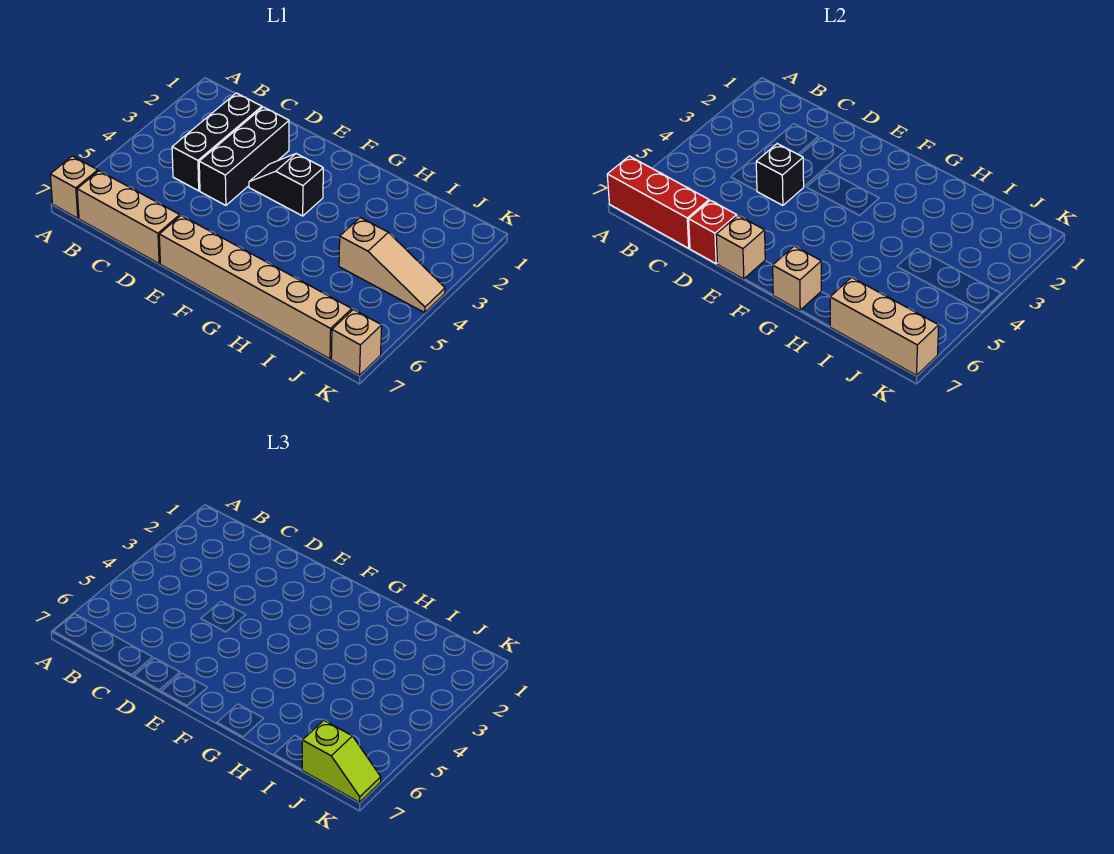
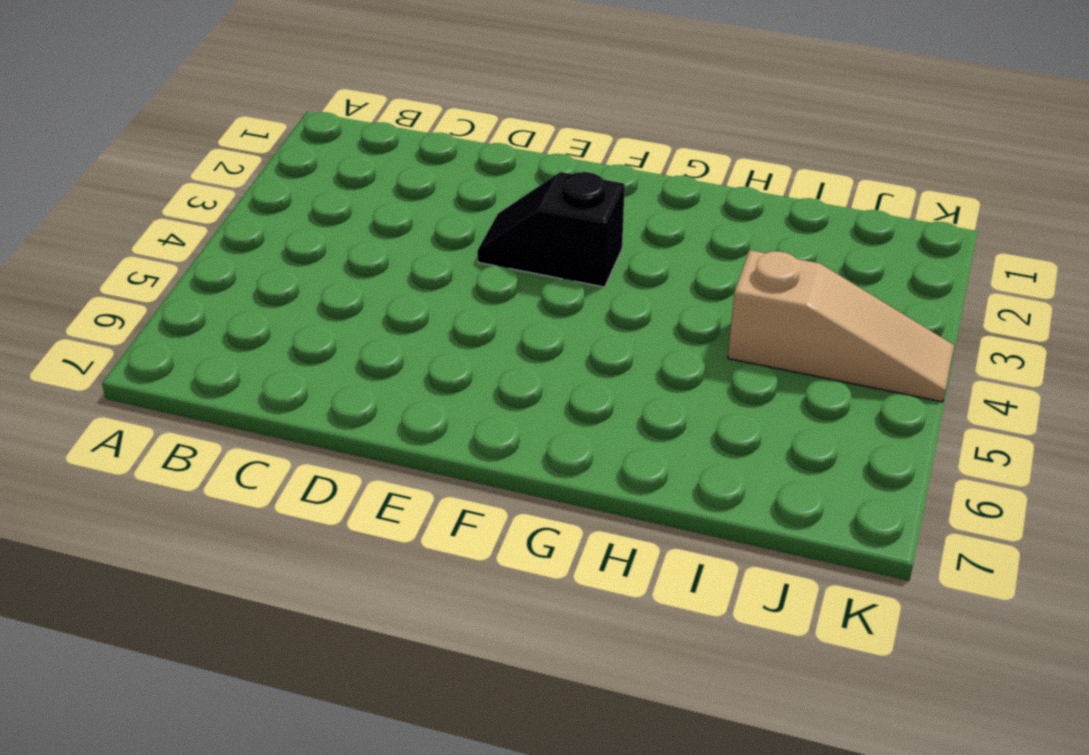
none -> tan brick A7 level 1
none -> tan brick B7:D7 level 1
none -> black brick C2:C4 level 1

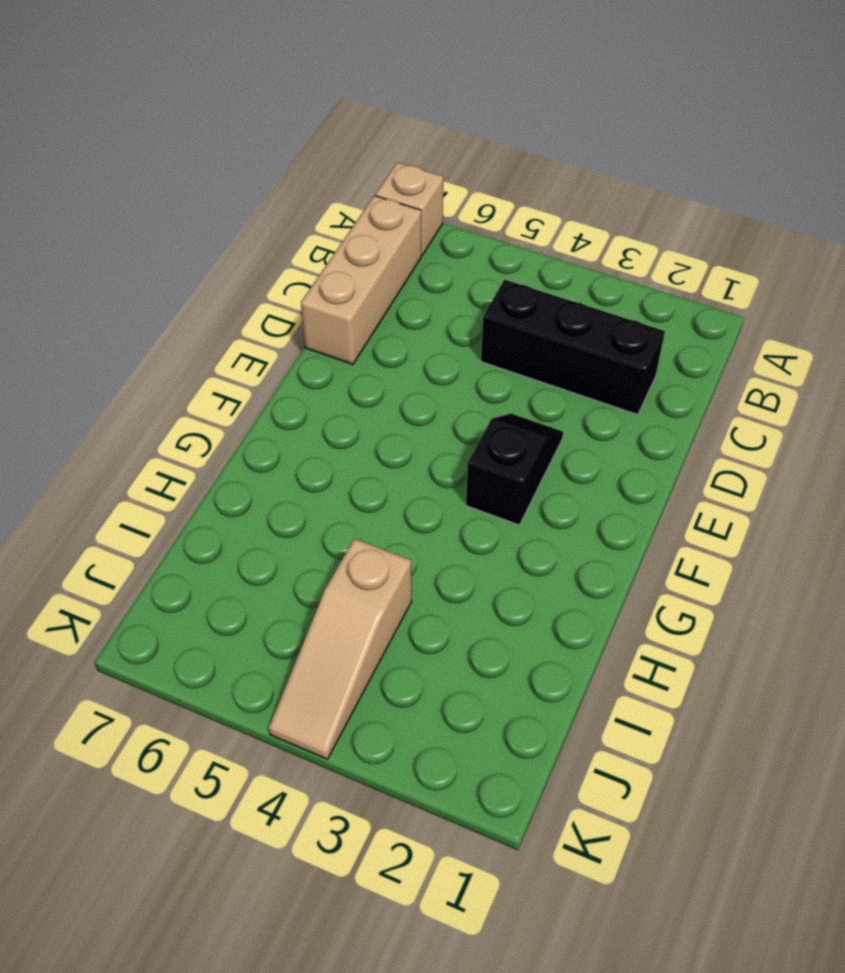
none -> black brick D2:D4 level 1
none -> tan brick E7:J7 level 1
none -> tan brick K7 level 1

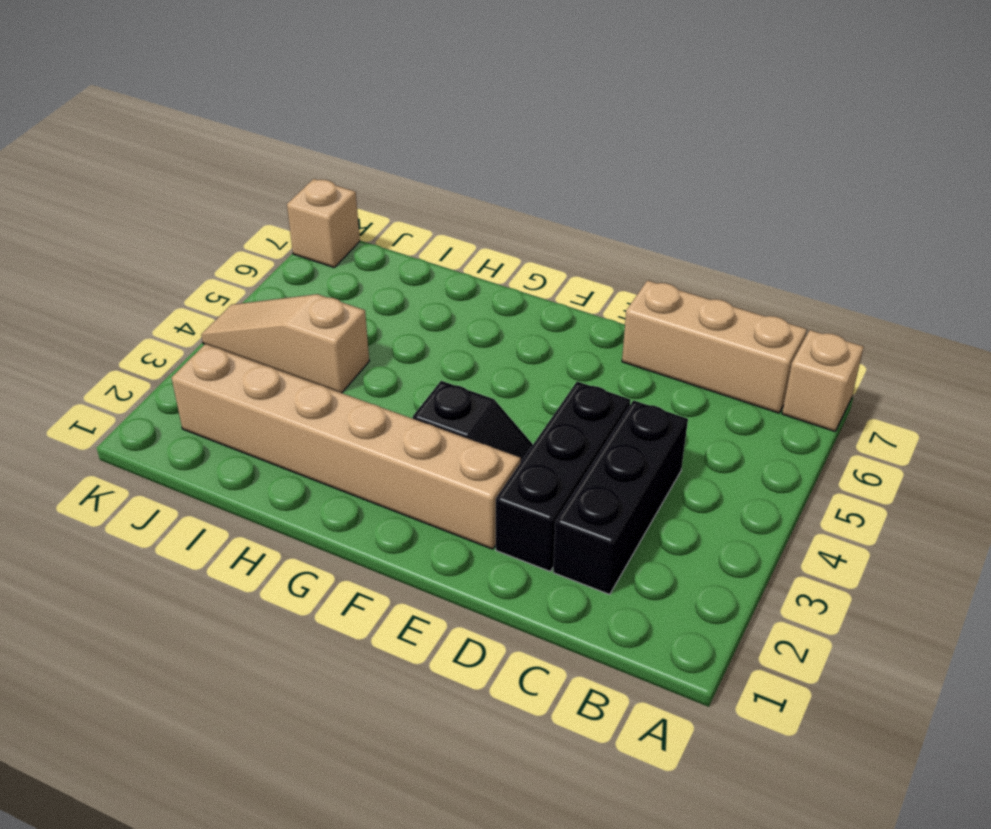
tan brick E2:J2 level 1 -> tan brick E7:J7 level 1
none -> red brick A7:C7 level 2
none -> black brick D4 level 2
none -> red brick D7 level 2

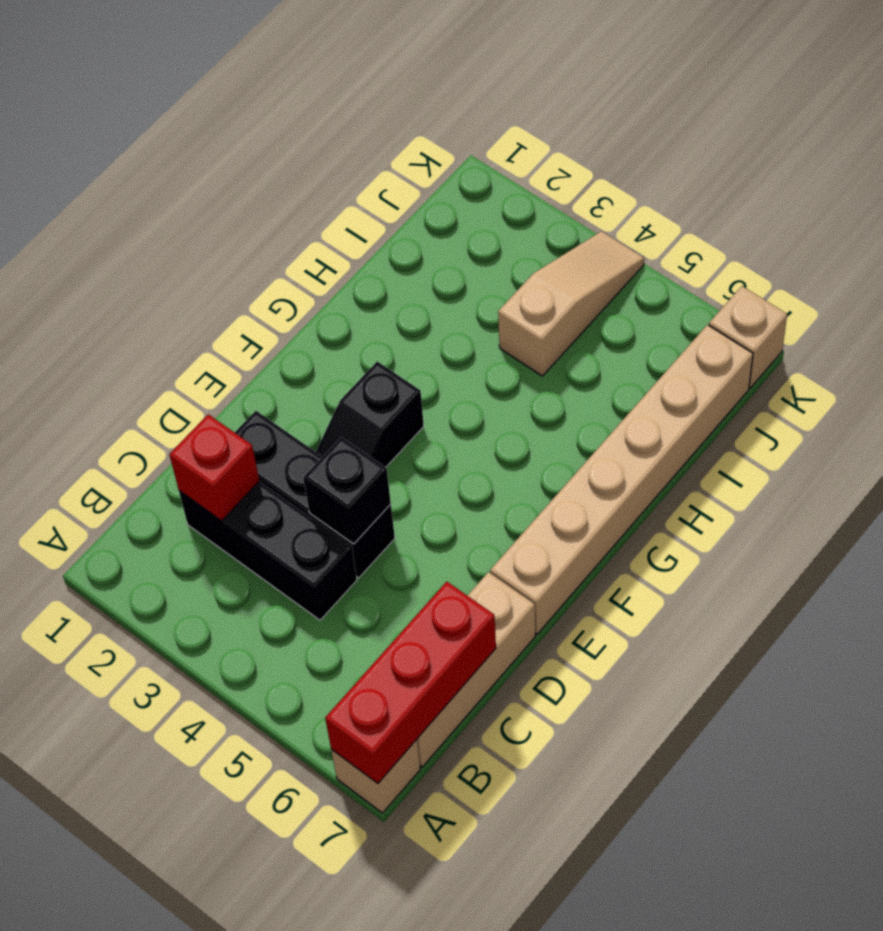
red brick C2 level 2 -> red brick D7 level 2
none -> tan brick E7 level 2
none -> tan brick G7 level 2
none -> tan brick I7:K7 level 2

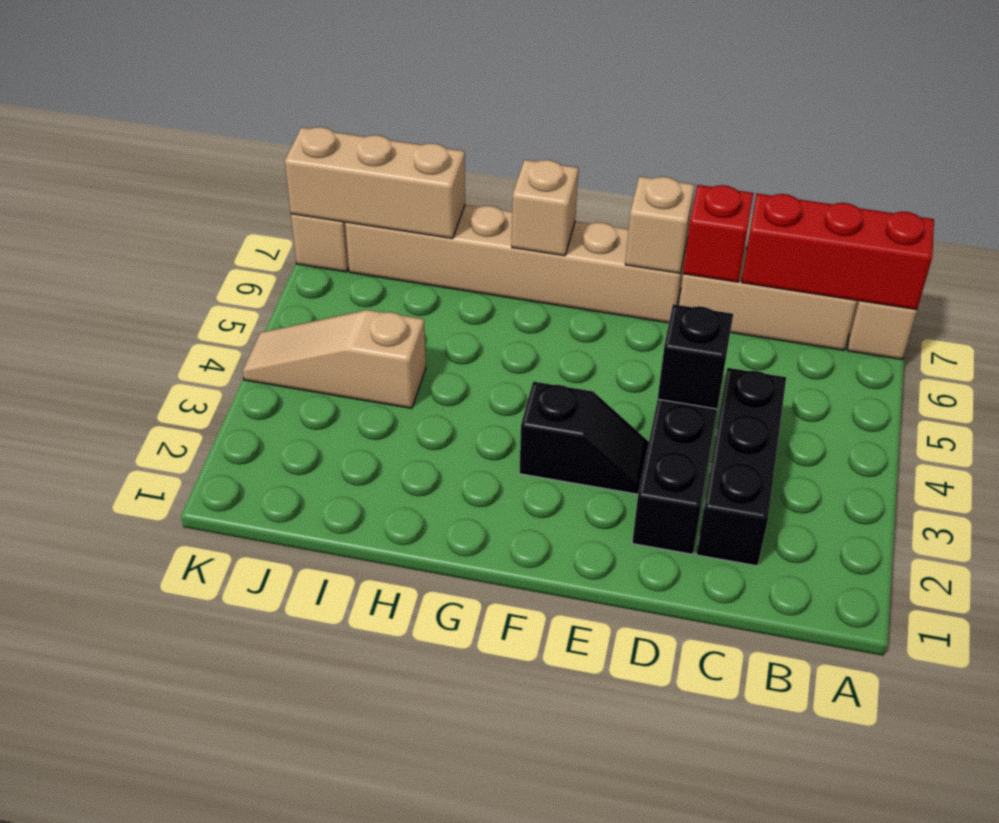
none -> lime slope J7:K7 level 3 top J

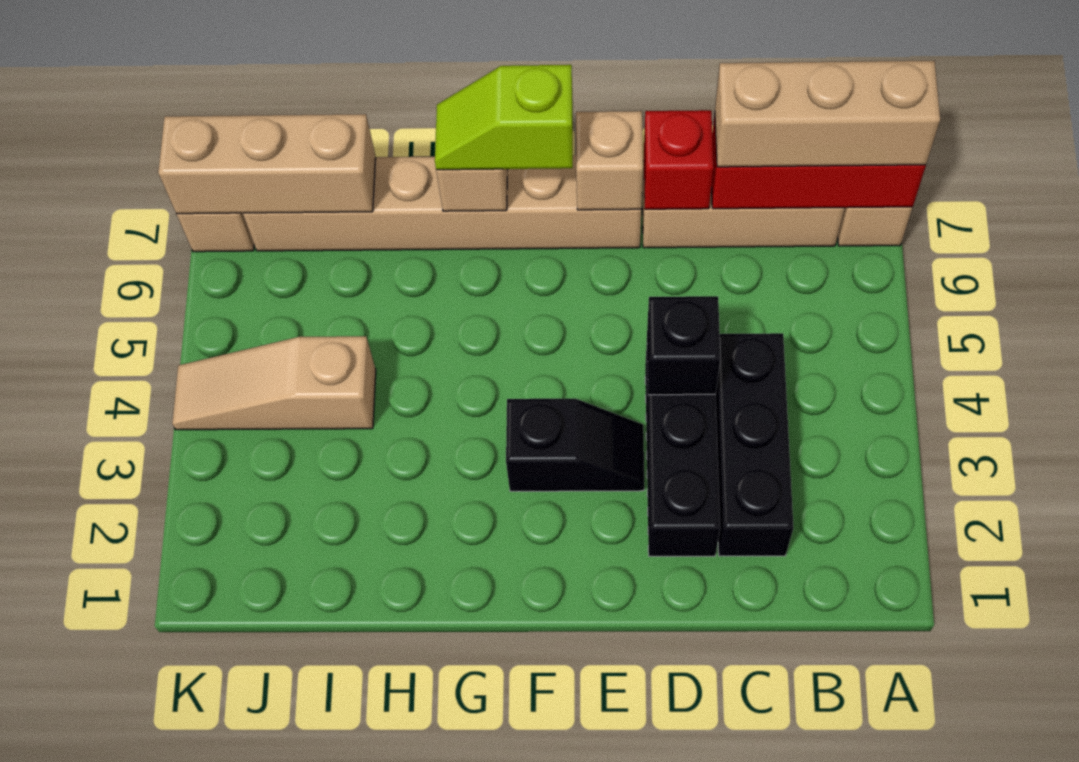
tan brick A7:C7 level 3 -> none
lime slope F7:G7 level 3 top F -> lime slope J7:K7 level 3 top J

